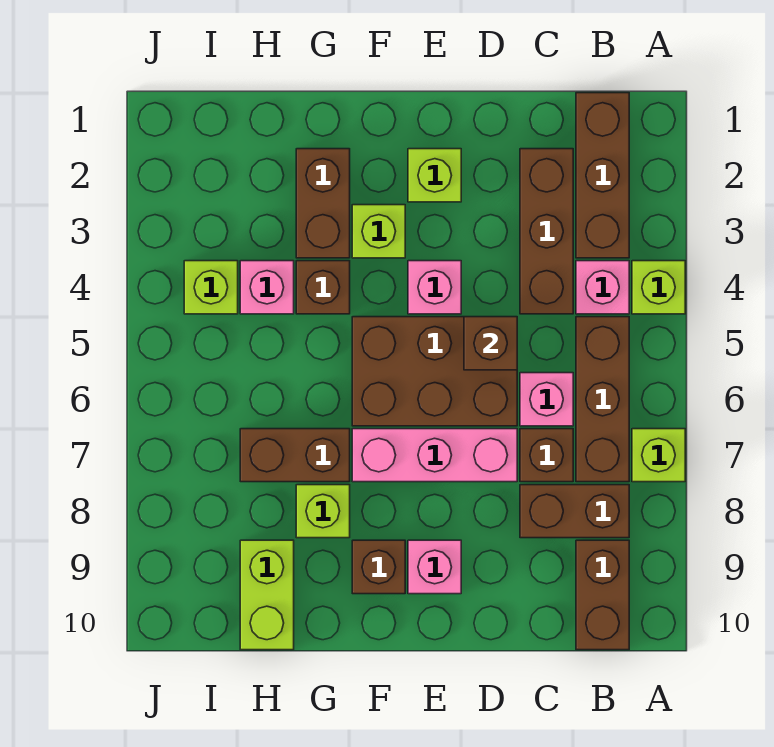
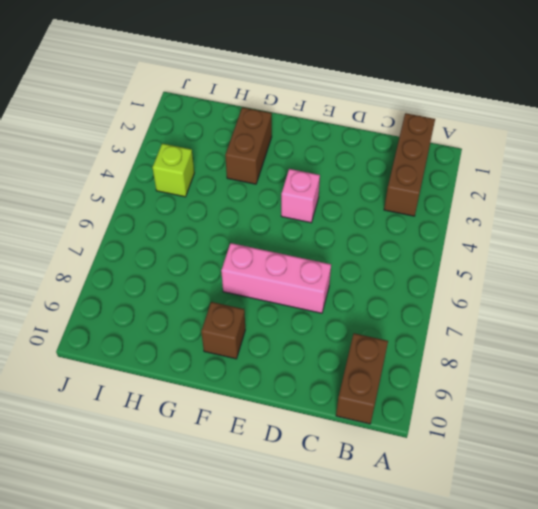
none -> lime brick A4 level 1
none -> lime brick A7 level 1
none -> pink brick B4 level 1

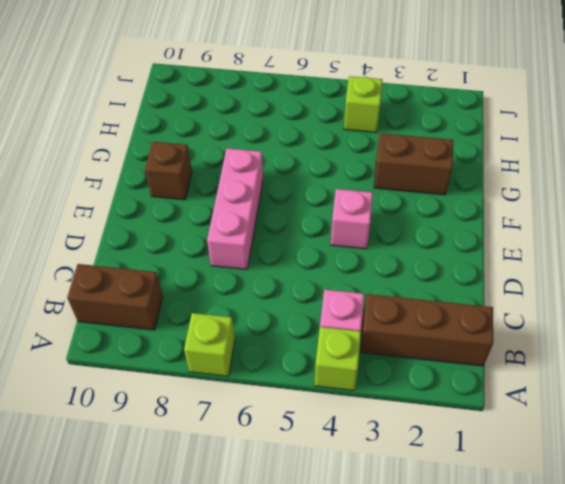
none -> brown brick B5:B7 level 1
none -> brown brick B8:C8 level 1
none -> brown brick C2:C4 level 1

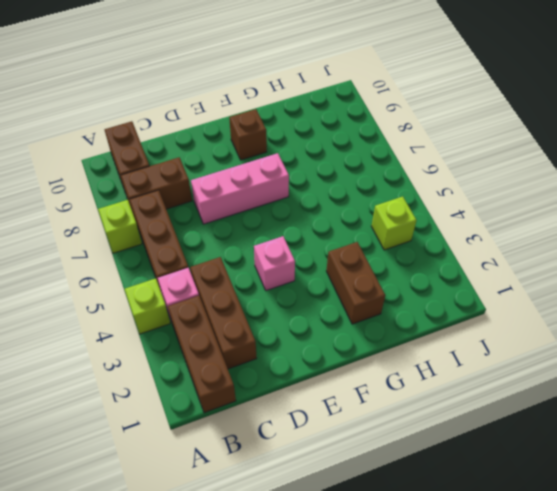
none -> pink brick C6 level 1
none -> brown brick C7 level 1
none -> brown brick D5:F6 level 1

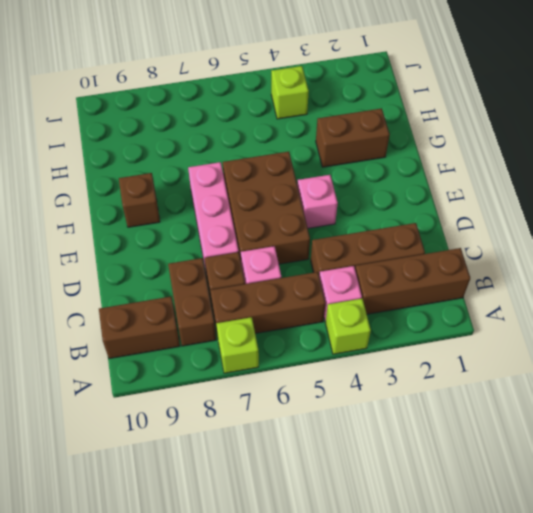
none -> lime brick E2 level 1
none -> pink brick E9 level 1
none -> lime brick F3 level 1

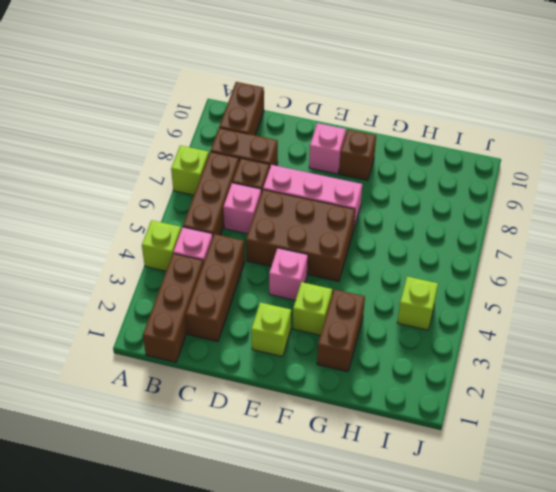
none -> brown brick G4 level 1
none -> brown brick G7:H7 level 1
none -> lime brick G8 level 1

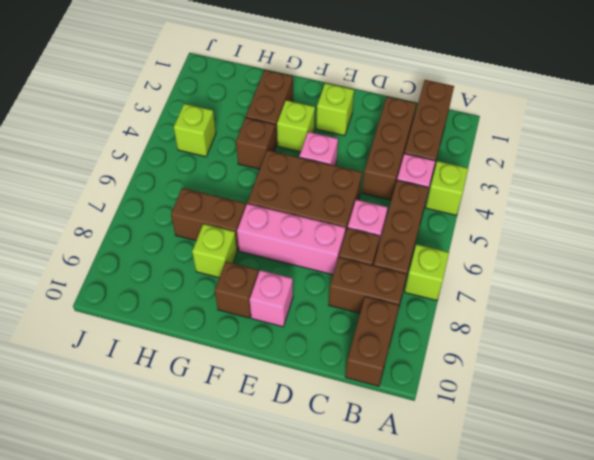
none -> pink brick H4 level 1
none -> lime brick H9:H10 level 1
none -> brown brick D5 level 2

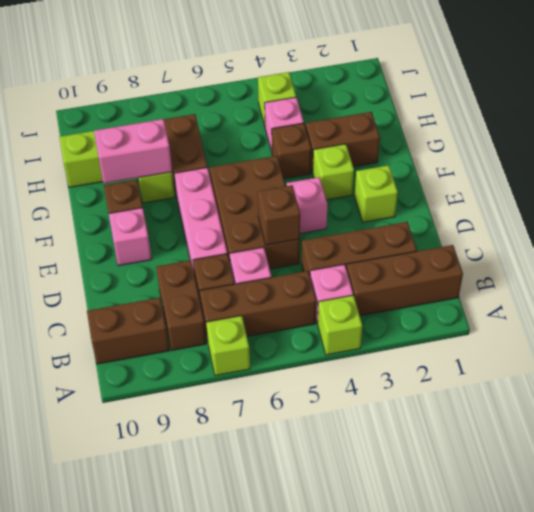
pink brick G8:G9 level 2 -> none

